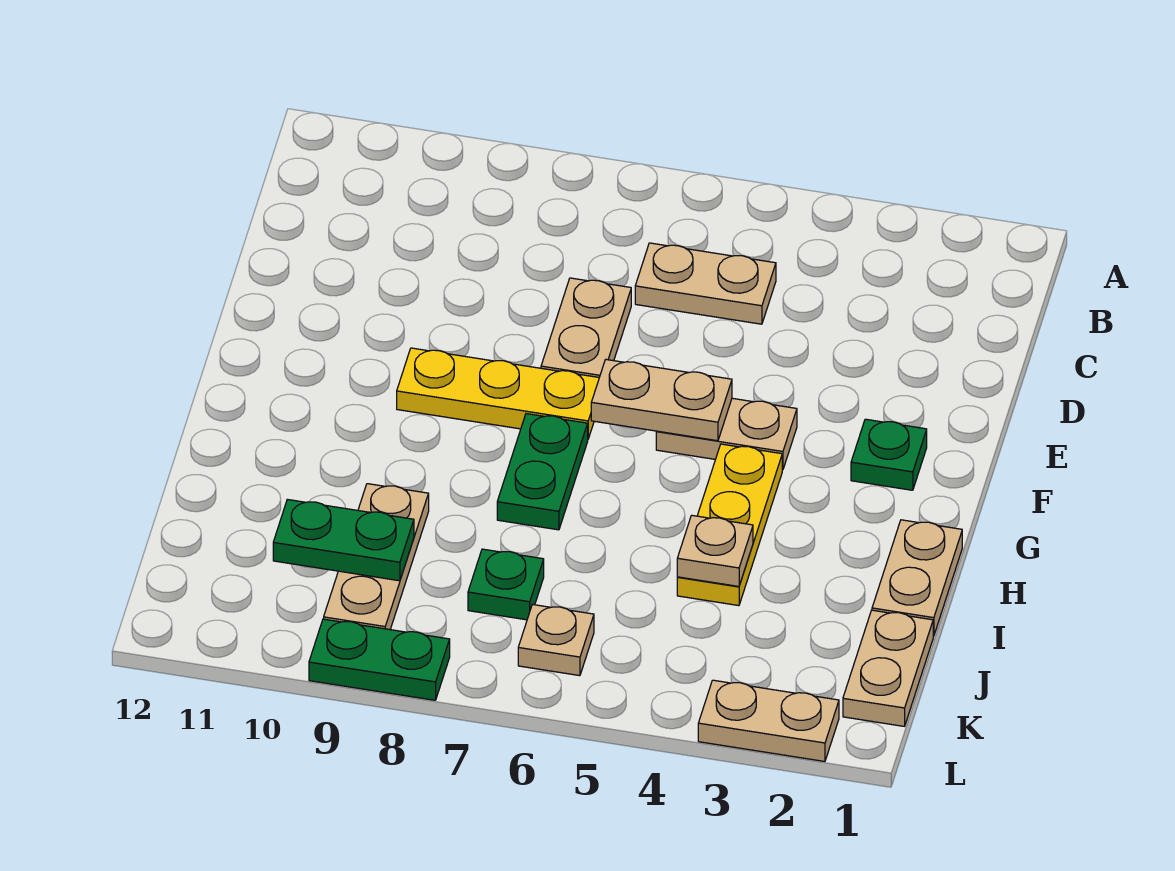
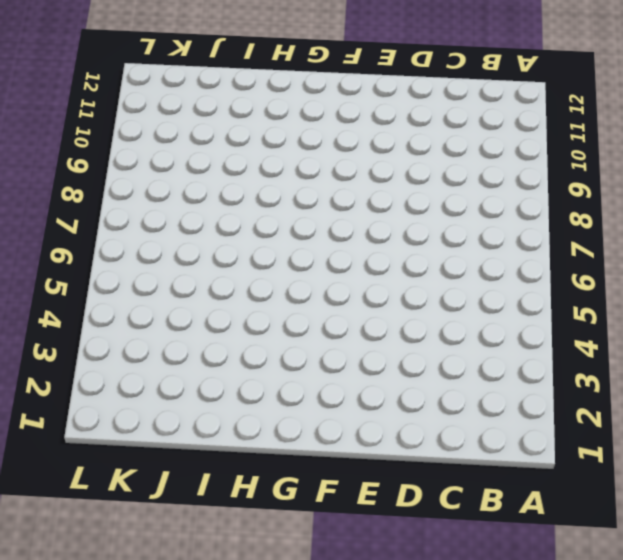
none -> tan plate C5:C6 level 1
none -> tan plate D7:E7 level 1
none -> green plate F2 level 1

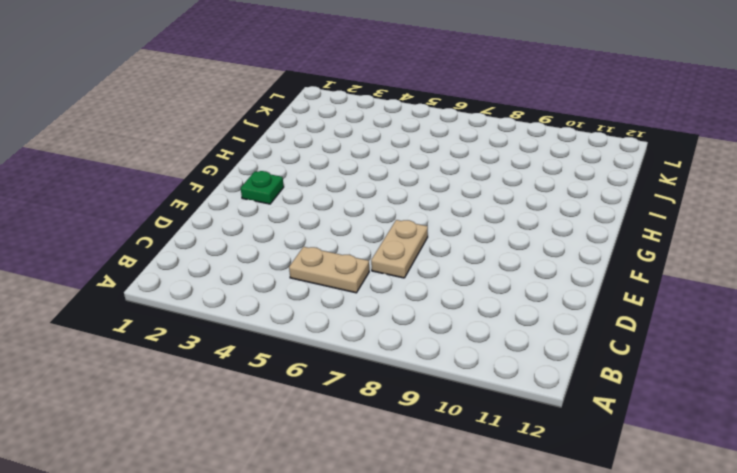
none -> tan plate F4:F5 level 1
none -> yellow plate F7:F9 level 1
none -> yellow plate G4:I4 level 1

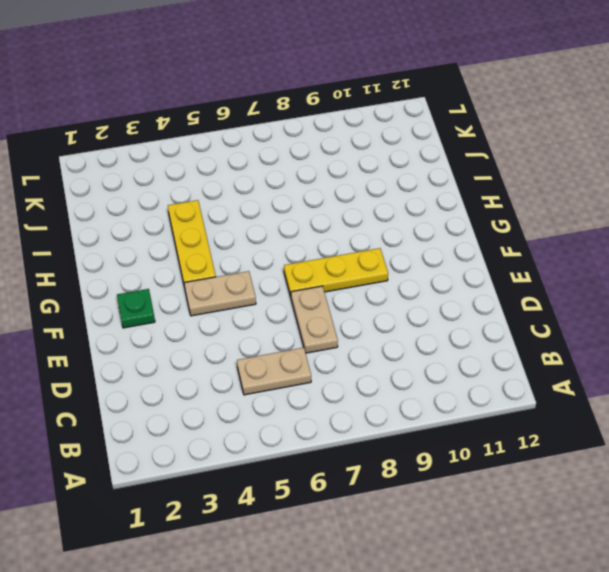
none -> green plate G7:H7 level 1
none -> tan plate H1:I1 level 1
none -> tan plate I9:K9 level 1

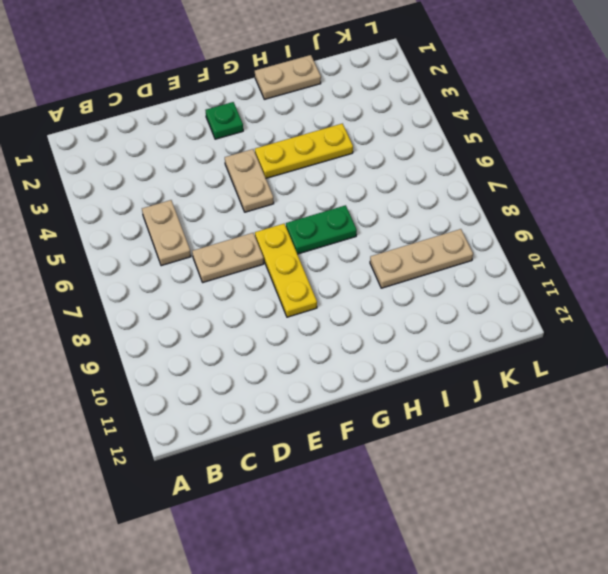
none -> tan plate J1:K1 level 1
none -> green plate J7 level 1
none -> tan plate K6 level 1

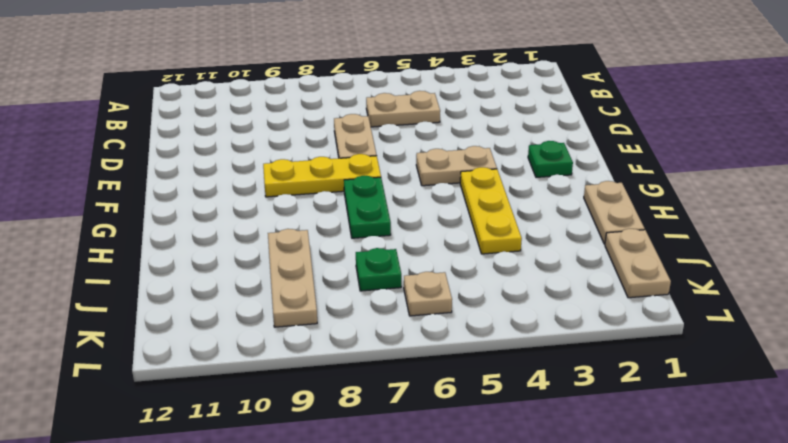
none -> tan plate L2:L3 level 1
none -> green plate L8:L9 level 1
none -> tan plate F5:F6 level 2

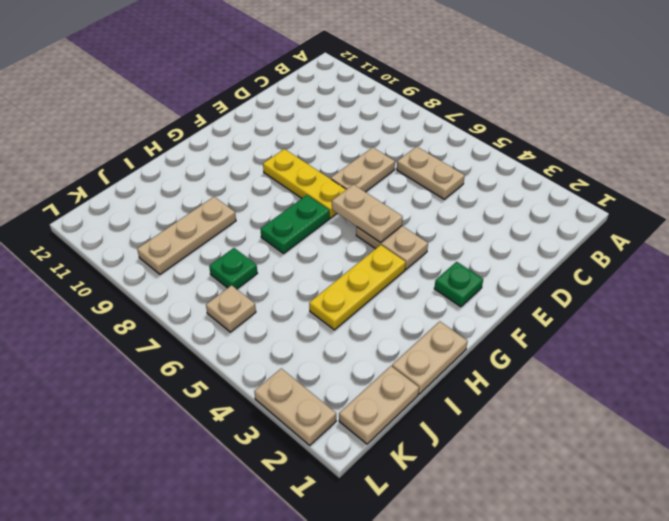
none -> green plate L8:L9 level 1
none -> tan plate I4 level 2
none -> green plate J9:J10 level 2

